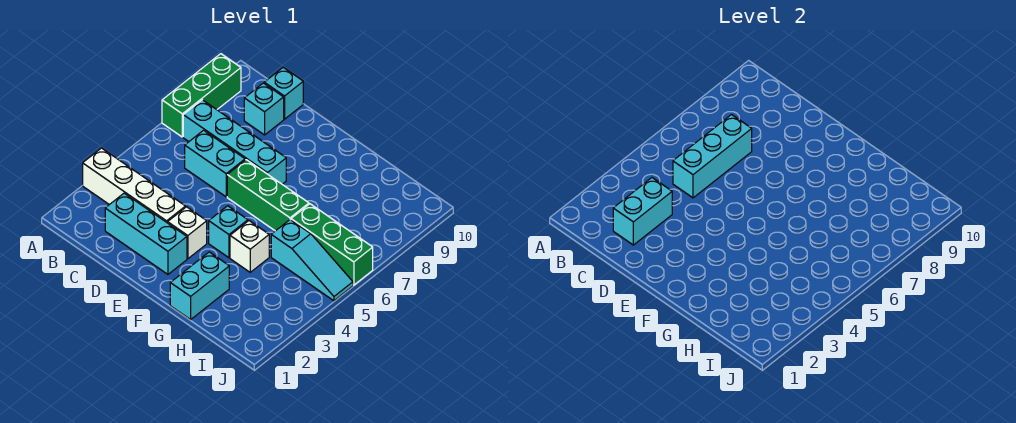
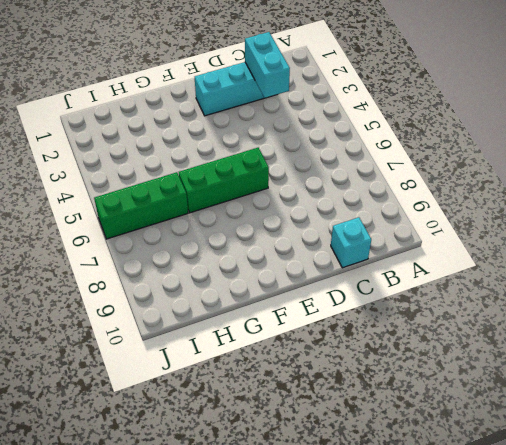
none -> white brick A3:D3 level 1
none -> green brick A7:A9 level 1
none -> cyan brick B7:E7 level 1

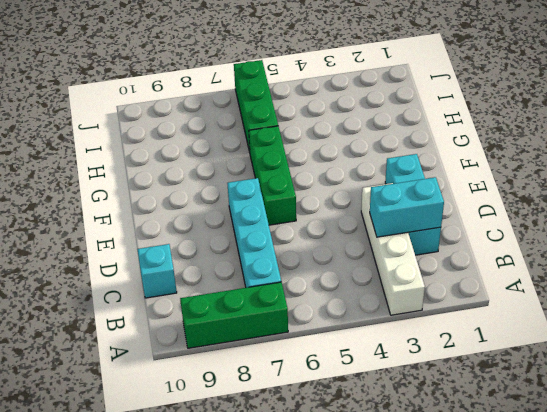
none -> cyan brick C6:D6 level 1
none -> cyan brick C9 level 1
none -> white brick E3 level 1

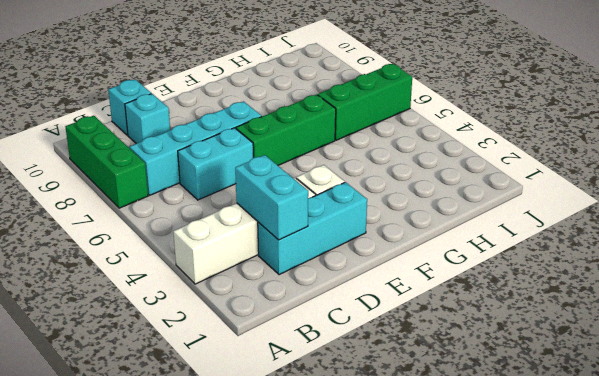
none -> cyan brick F4 level 1
none -> cyan brick G1:G2 level 1
none -> white brick G4 level 1

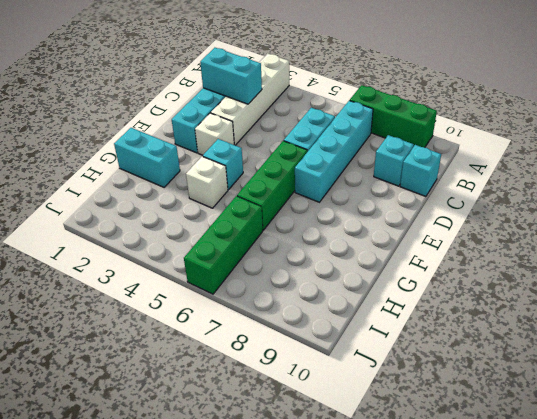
none -> cyan slope H5:J5 level 1 top H
none -> cyan brick C5:C7 level 2

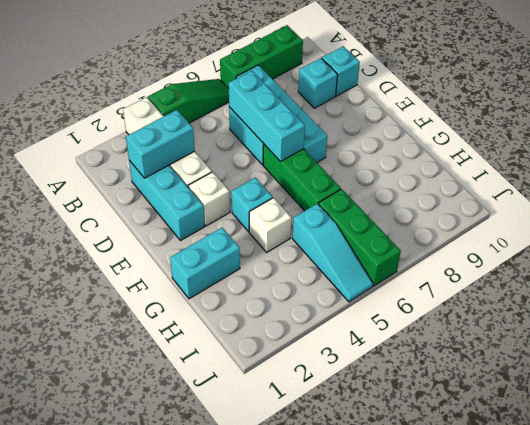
green slope A4:A6 level 1 top 4 -> none
cyan brick C6:E6 level 2 -> cyan brick C5:C7 level 2

